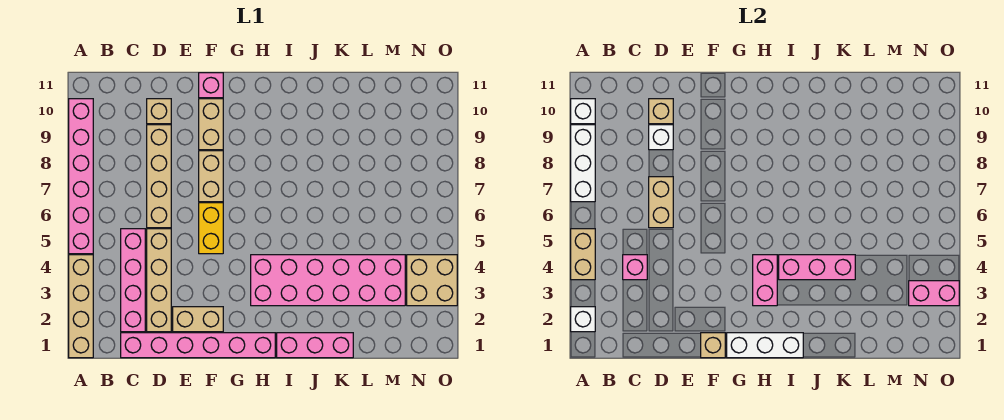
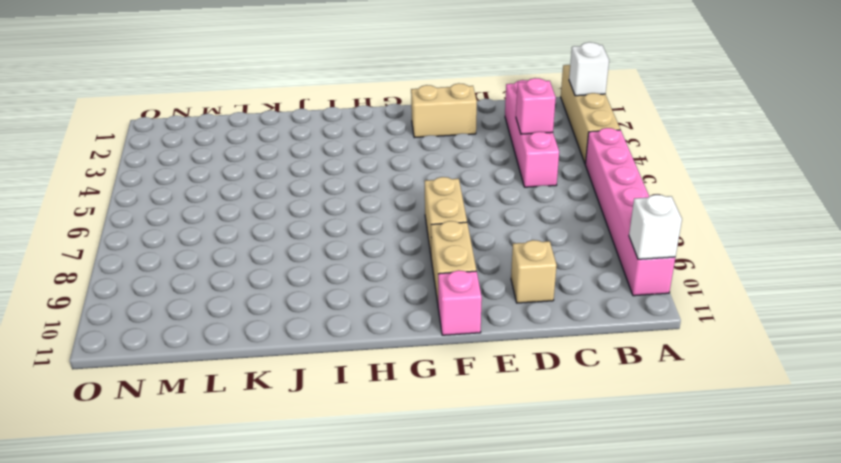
none -> pink brick C1:H1 level 1
none -> tan brick D2:D5 level 1
none -> tan brick D6:D9 level 1

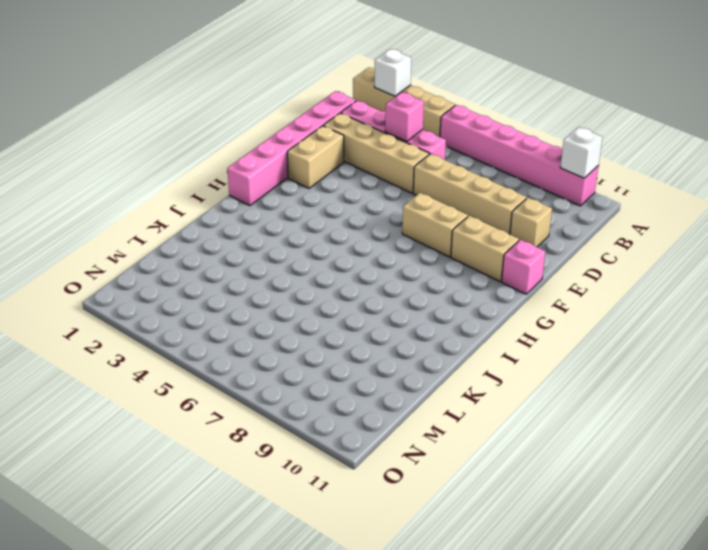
none -> yellow brick F5:F6 level 1
none -> pink brick H3:M4 level 1
none -> pink brick I1:K1 level 1

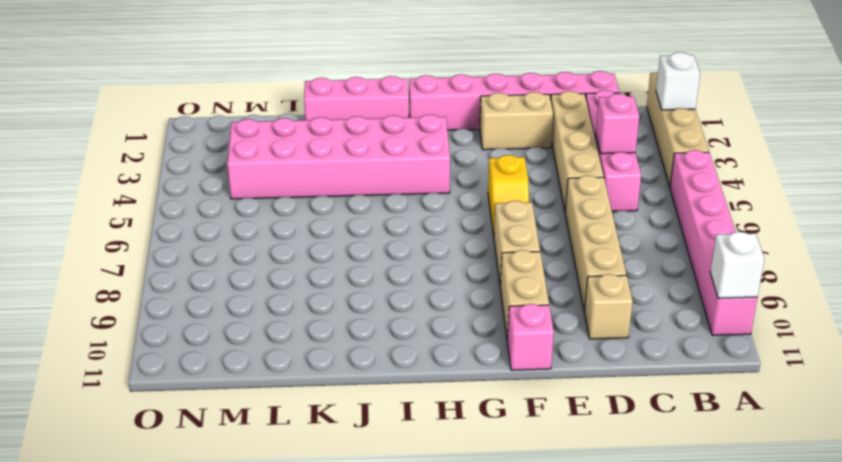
yellow slope F5:F6 level 1 top 5 -> yellow brick F5:F6 level 1
none -> tan brick N3:O4 level 1
none -> tan brick A4:A5 level 2
none -> white brick A7:A9 level 2

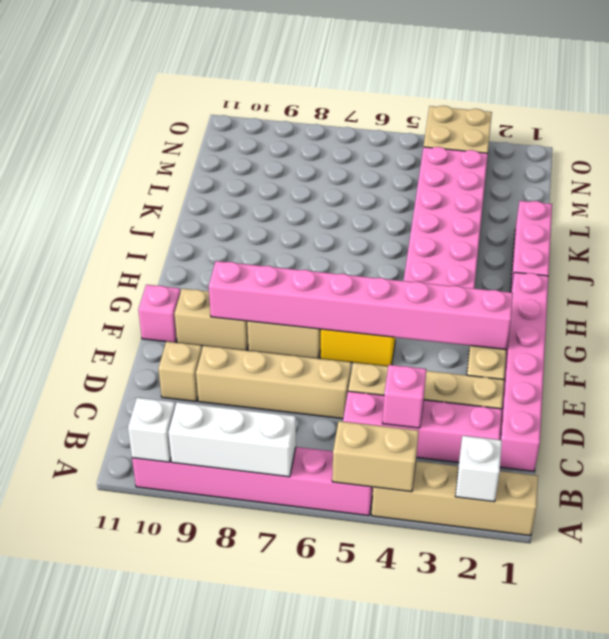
pink brick F2:F9 level 2 -> none
none -> tan brick D6:D7 level 2
none -> white brick D9 level 2
none -> tan brick D10 level 2

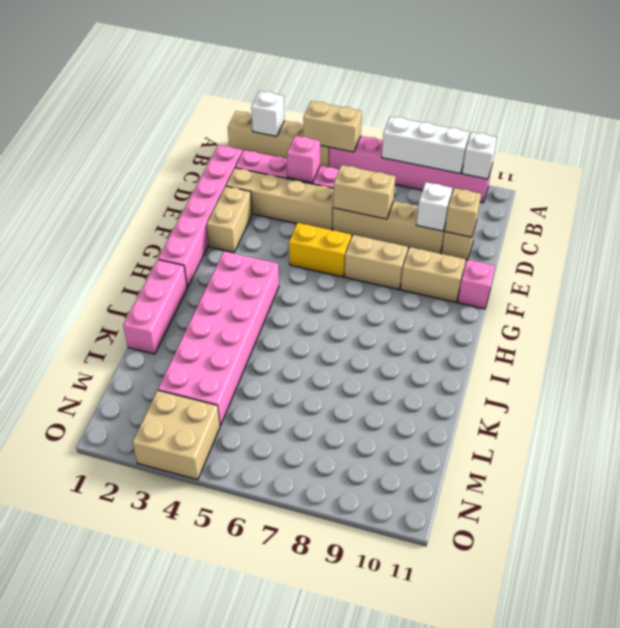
none -> tan brick F1 level 2
none -> white brick G1:I1 level 2
none -> pink brick H3:H4 level 2

